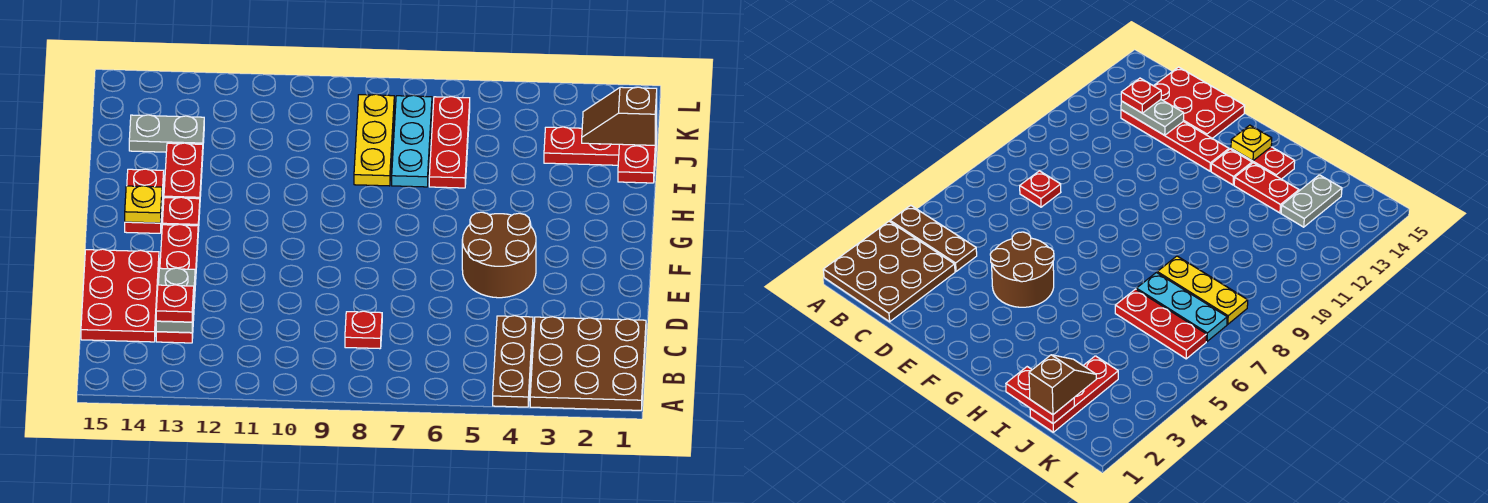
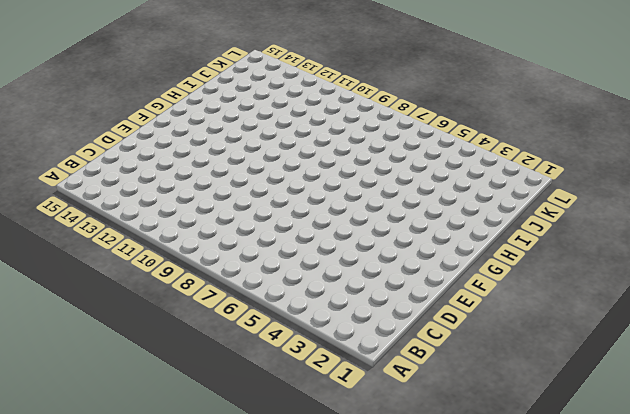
none -> brown plate A1:C3 level 1
none -> brown plate A4:C4 level 1
none -> red plate C8 level 1

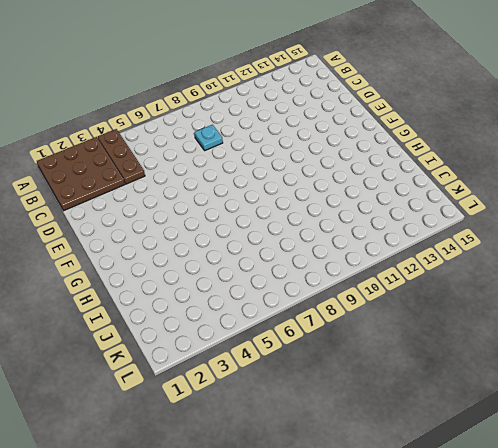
cyan plate C8 level 1 -> red plate C8 level 1
none -> red plate C13:F13 level 1
none -> red plate C14:E15 level 1
none -> brown round brick E4:F5 level 1

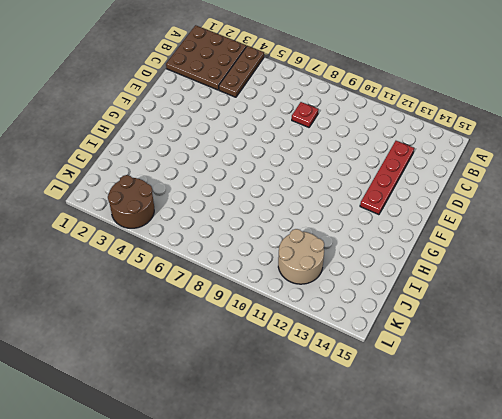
tan round brick J11:K12 level 1 -> none
brown round brick K3:L4 level 1 -> brown round brick E4:F5 level 1
none -> red plate C14:E15 level 1
none -> red plate G13 level 1
none -> red plate G14:H14 level 1

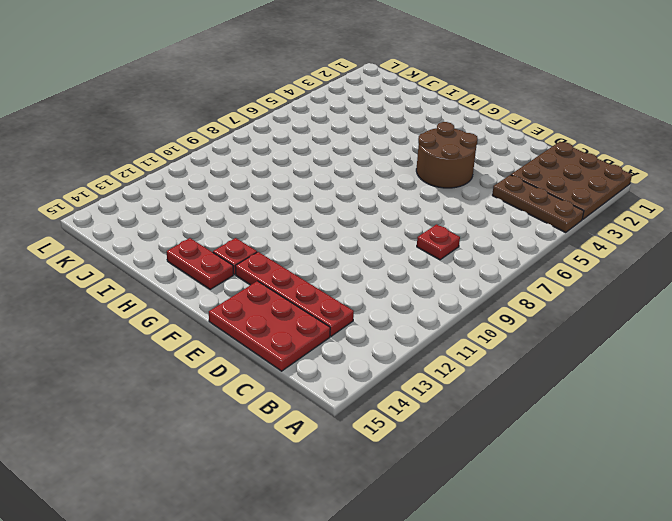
none -> red plate H13:I13 level 1
none -> red plate I6:K6 level 1
none -> cyan plate I7:K7 level 1

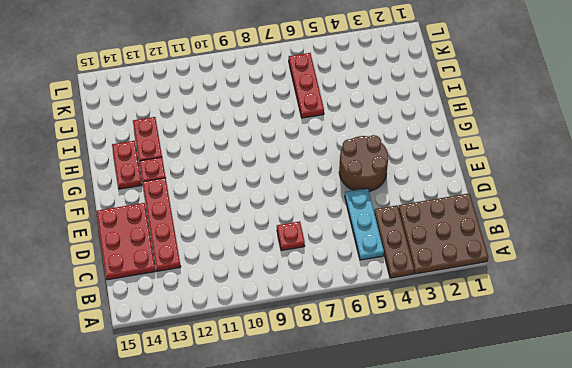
cyan plate B5:D5 level 1 -> cyan plate I7:K7 level 1
none -> yellow plate I8:K8 level 1
none -> red plate J1:J3 level 1
none -> grey plate J13:J14 level 1

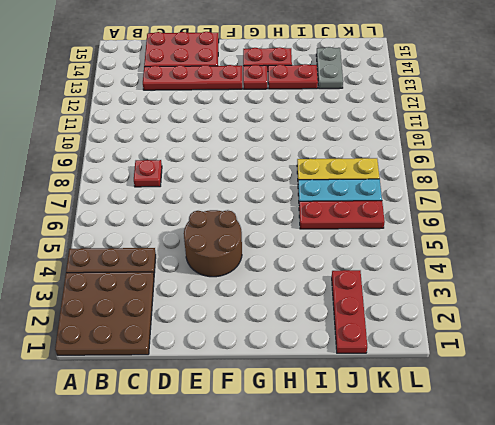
none -> grey plate C13:D13 level 2
none -> yellow plate G14 level 2
none -> red plate I1:J1 level 2

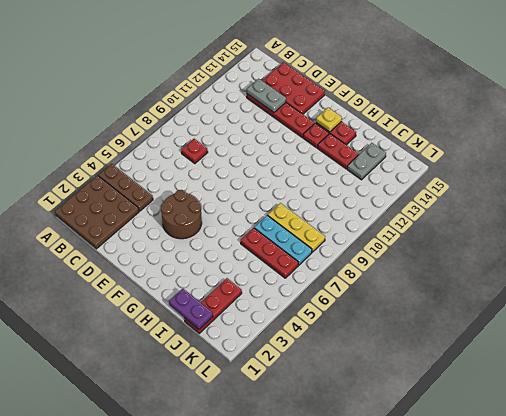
purple plate I1:J1 level 2 -> red plate I1:J1 level 2
none -> red plate C13 level 3
none -> brown slope J1:J2 level 3 top 1

